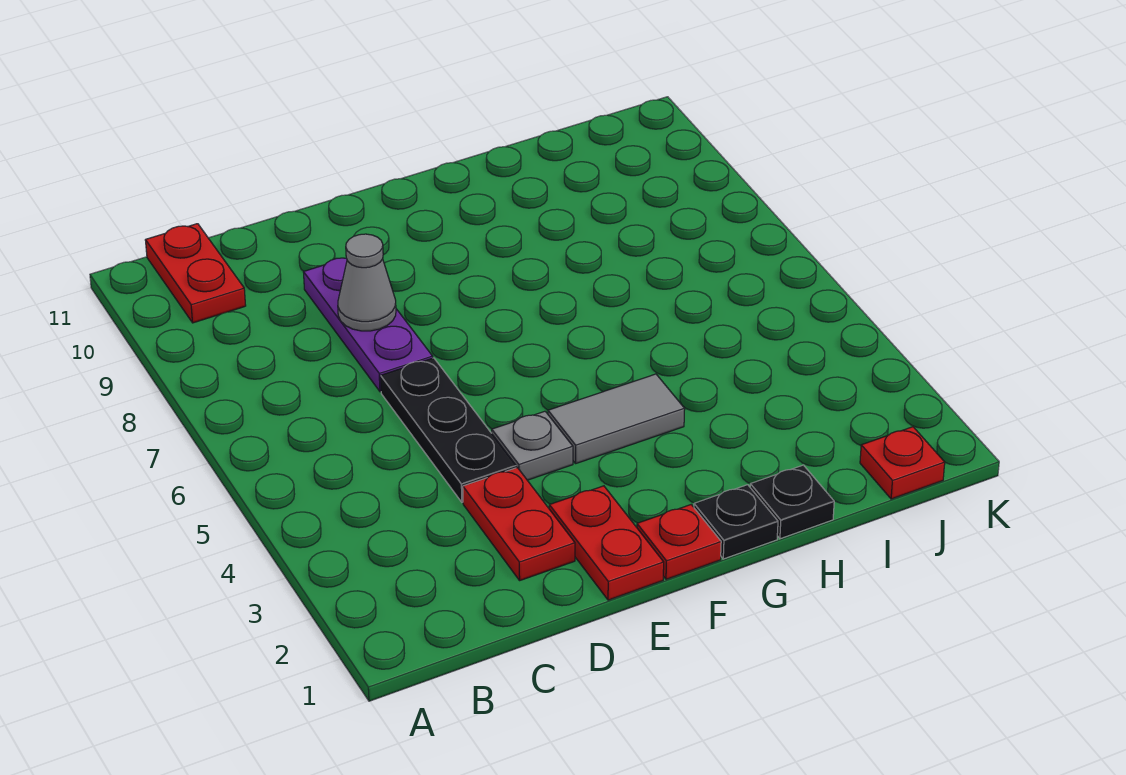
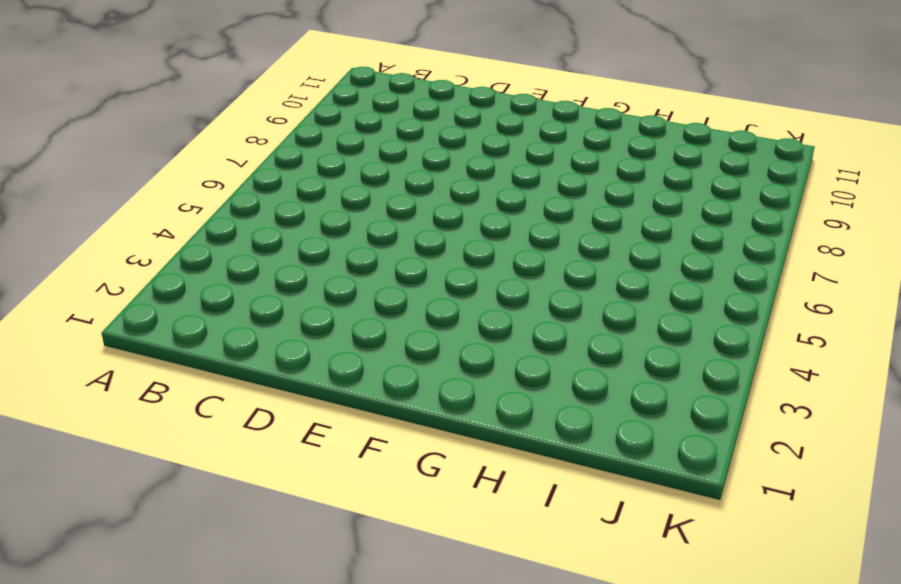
none -> red plate B10:B11 level 1
none -> red plate D2:D3 level 1
none -> black plate D4:D6 level 1

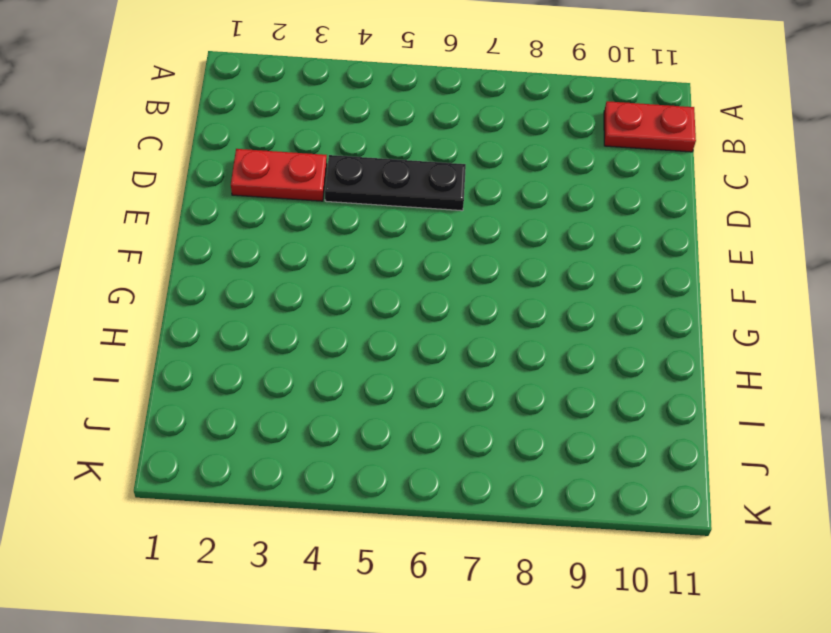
none -> purple plate D7:D9 level 1
none -> red plate E1:E2 level 1
none -> grey plate E4 level 1

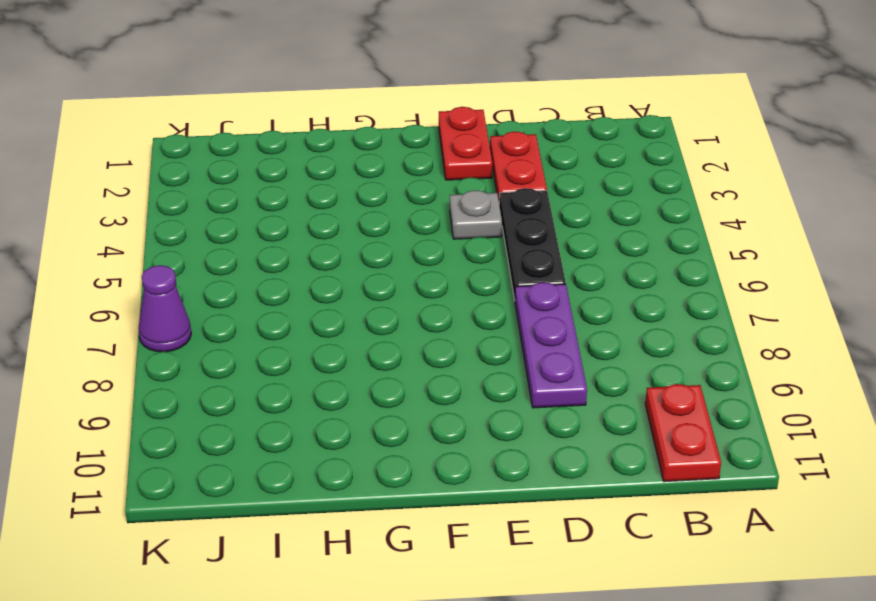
purple cone K7 level 1 -> none
none -> red plate F1 level 1
none -> grey tile F4:G4 level 1
none -> black plate G1 level 1

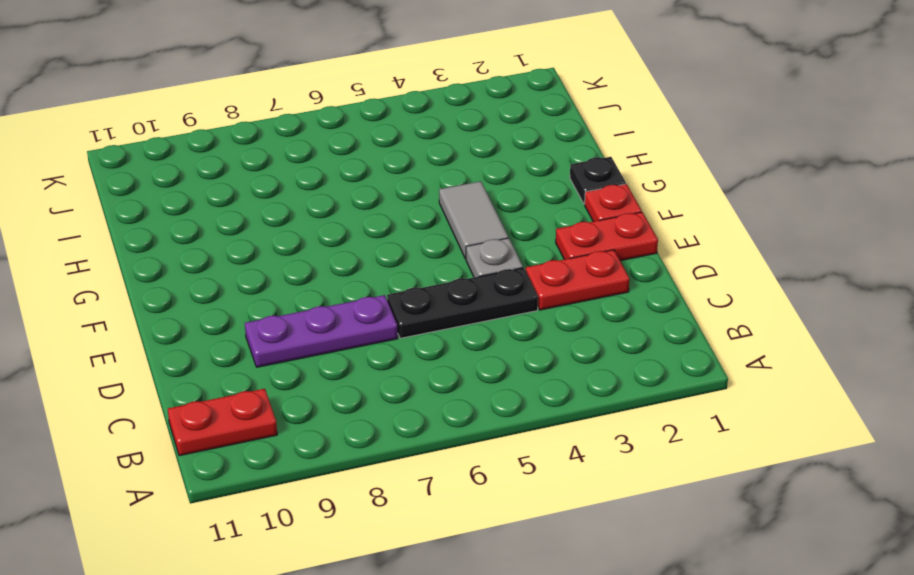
none -> black plate H1 level 1
none -> red plate J1 level 1
none -> grey cone D8 level 2

